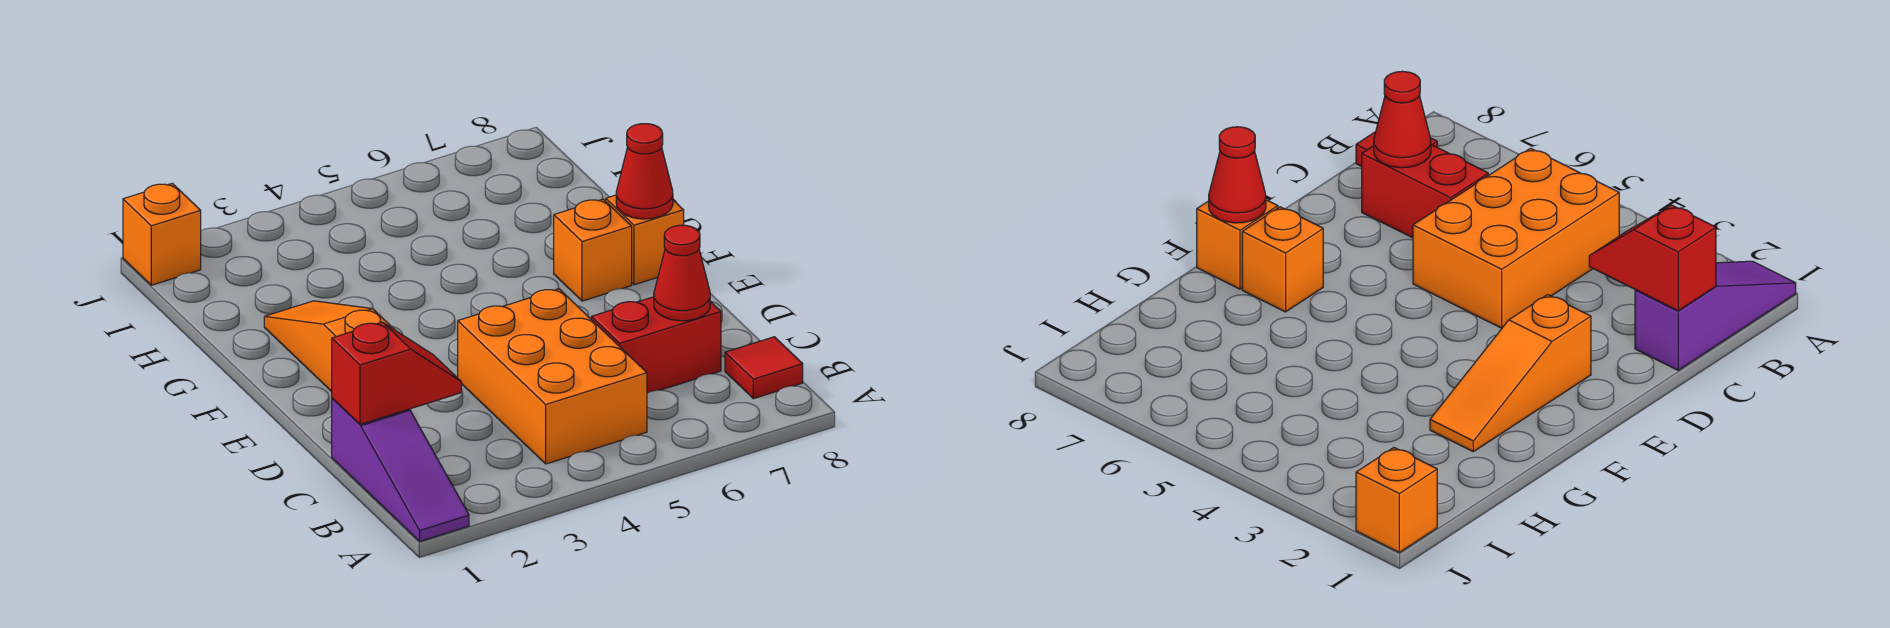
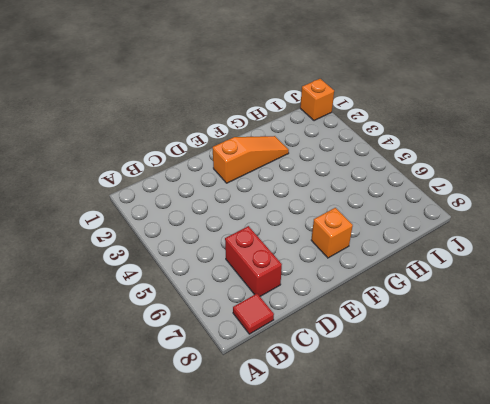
none -> purple slope A1:C1 level 1 top C
none -> orange brick B4:D5 level 1

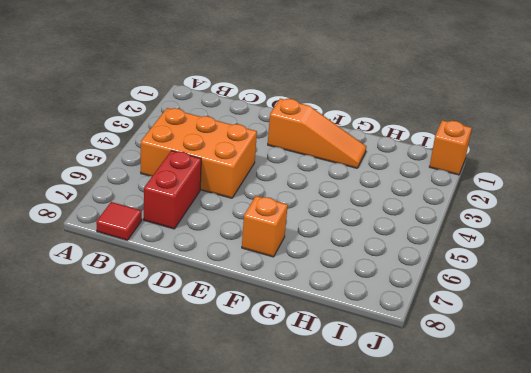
none -> purple slope A1:C1 level 1 top C
none -> orange brick F8 level 1

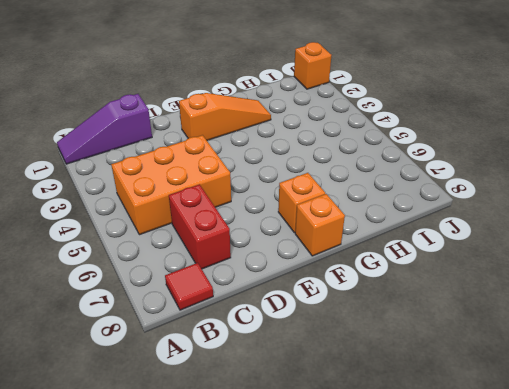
none -> red slope C1:C2 level 2 top 1
none -> red cone C7 level 2

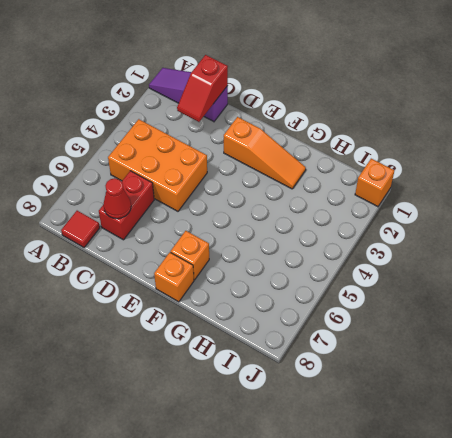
none -> red cone F8 level 2

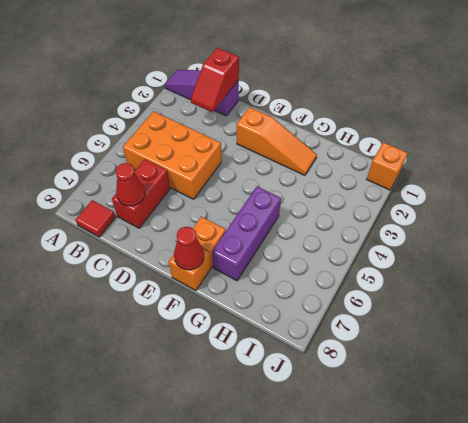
purple brick G5:G7 level 1 -> none

